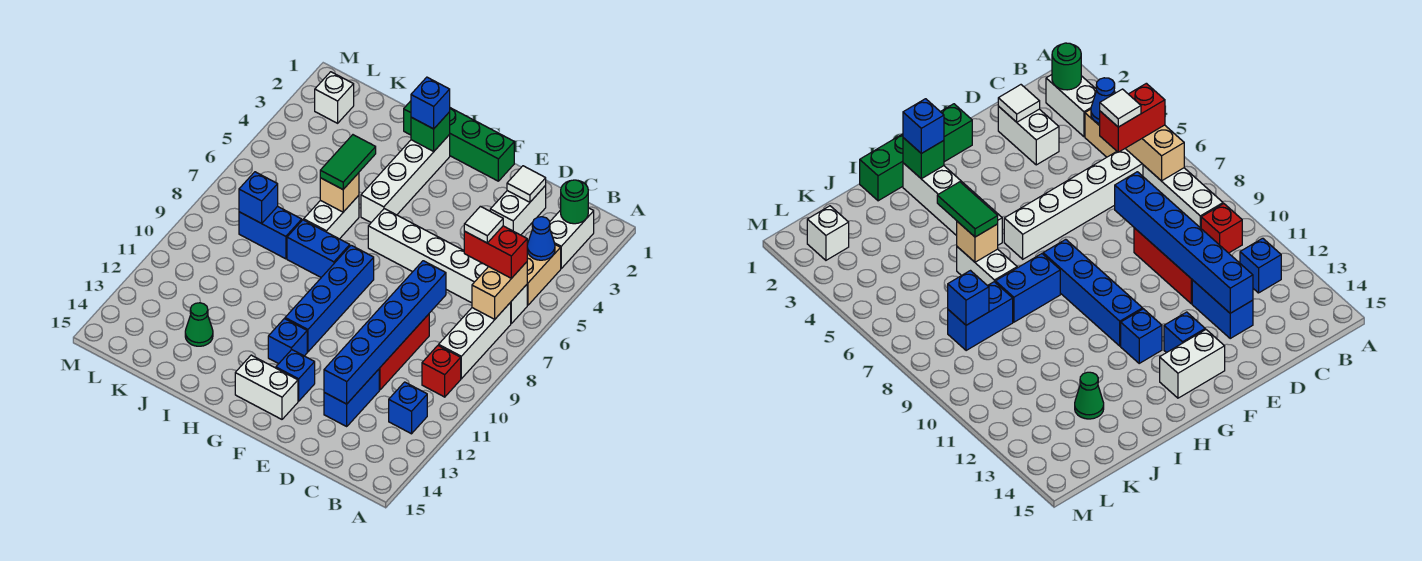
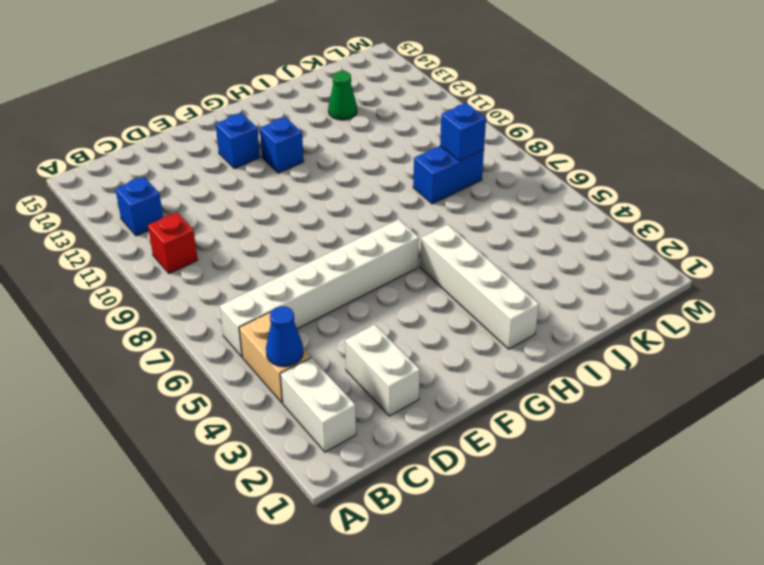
none -> white brick B7:B9 level 1
none -> red brick D9:D11 level 1
none -> blue brick D12:D13 level 1
none -> green brick F1:I1 level 1

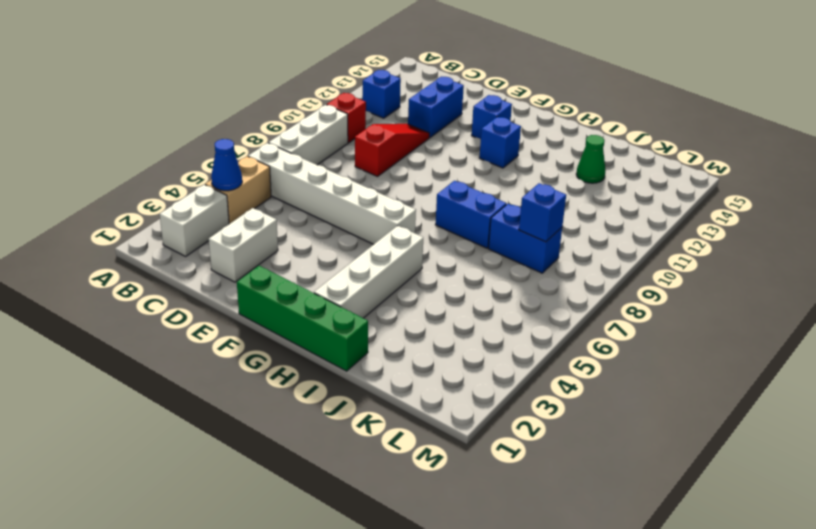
red slope D9:D11 level 1 top 9 -> red brick D9:D11 level 1
none -> white brick F14:G14 level 1
none -> blue brick G8:G11 level 1
none -> white brick I6:I7 level 1
none -> white brick L2 level 1

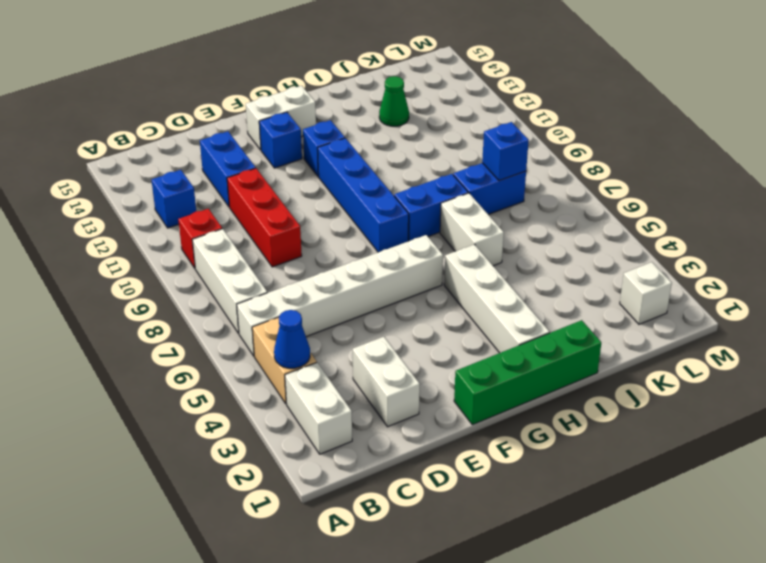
none -> green round brick B2 level 2
none -> tan brick B6:B7 level 2
none -> white tile D2 level 2
none -> blue brick D8:D13 level 2

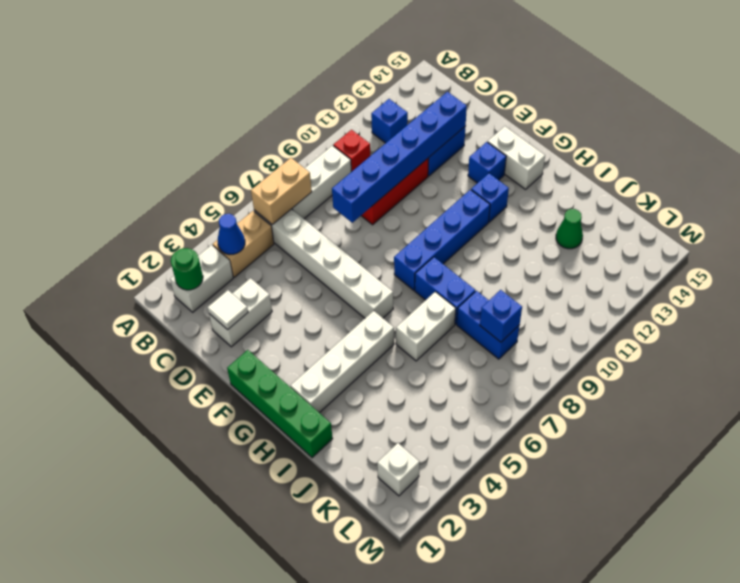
none -> green brick H2 level 2
none -> tan brick I6 level 2
none -> red brick B6:C6 level 3
none -> blue brick H2 level 3

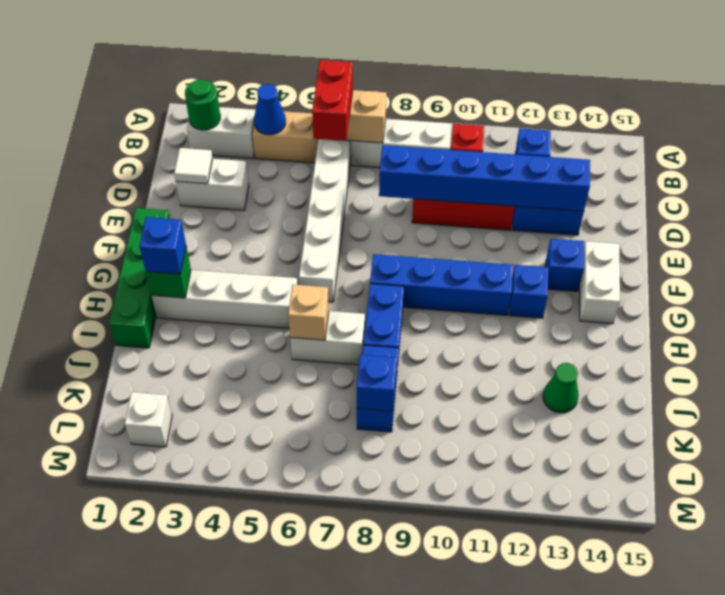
none -> green tile I5:I6 level 3
none -> white tile C6 level 4

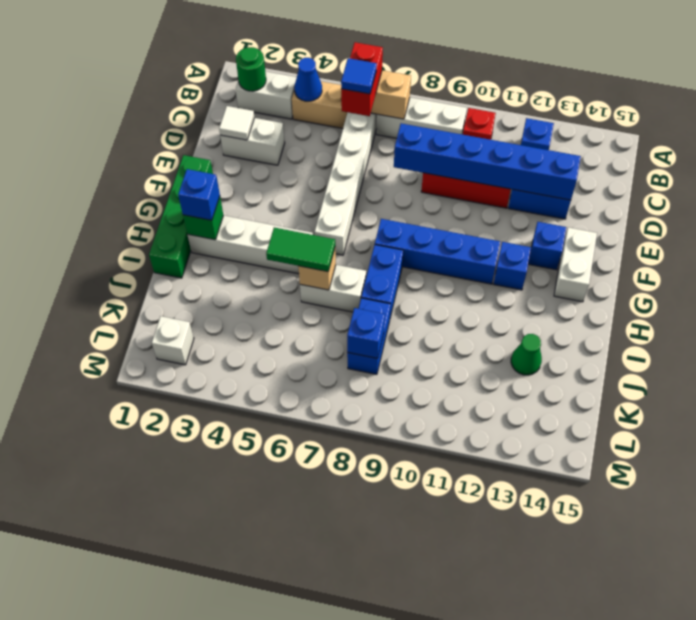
blue tile C6 level 4 -> white tile C6 level 4

